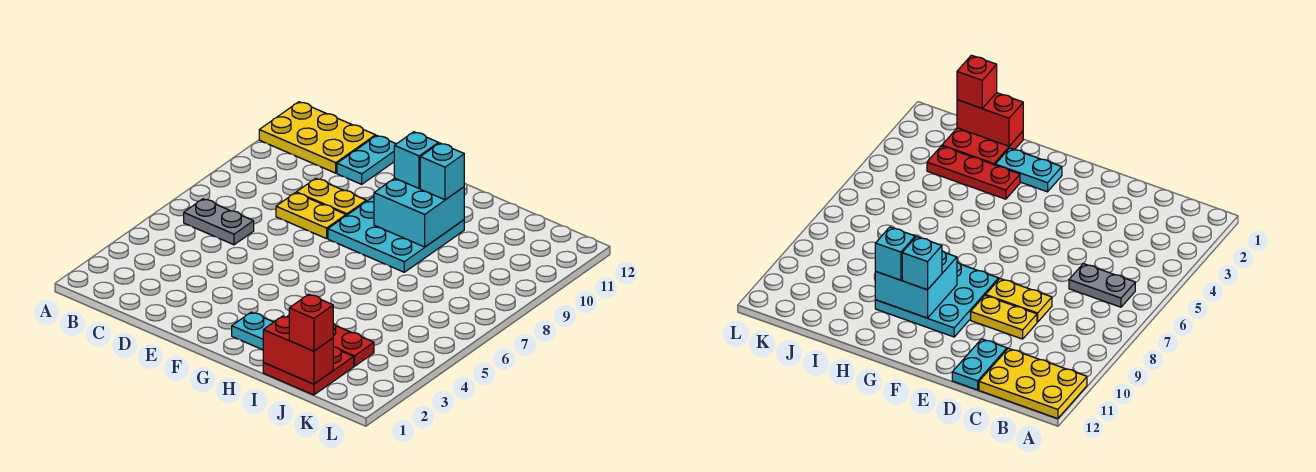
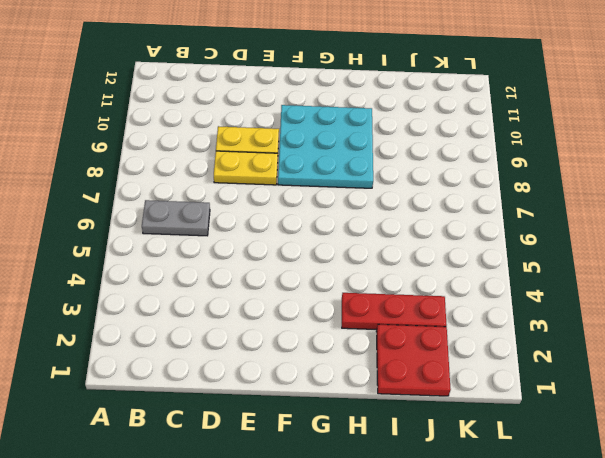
none -> yellow plate A11:C12 level 1
none -> cyan plate D11:D12 level 1
none -> cyan plate G2:H2 level 1

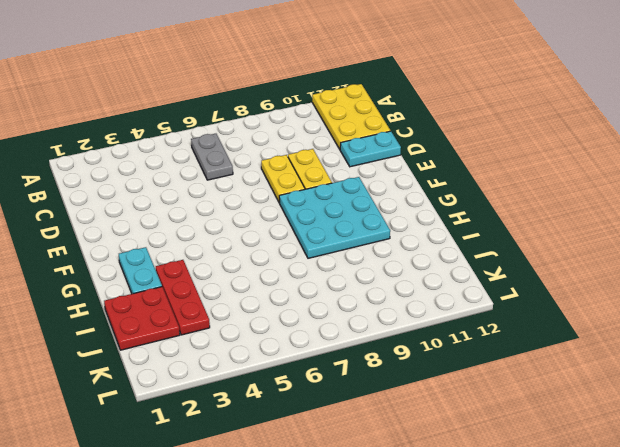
none -> cyan brick G9:H10 level 2
none -> red brick I1:J1 level 2
none -> cyan brick G10 level 3

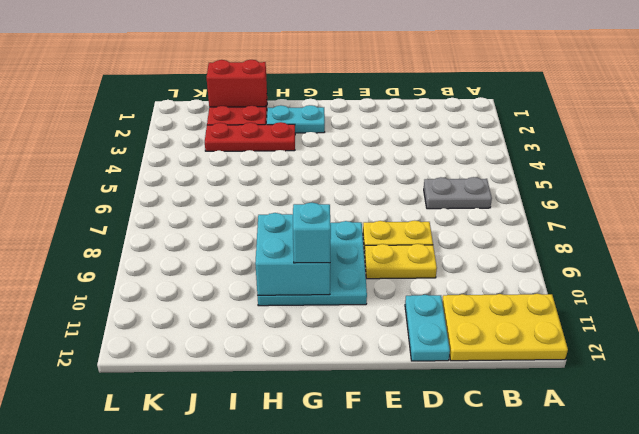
none -> cyan brick H10 level 3
none -> red brick J1 level 3

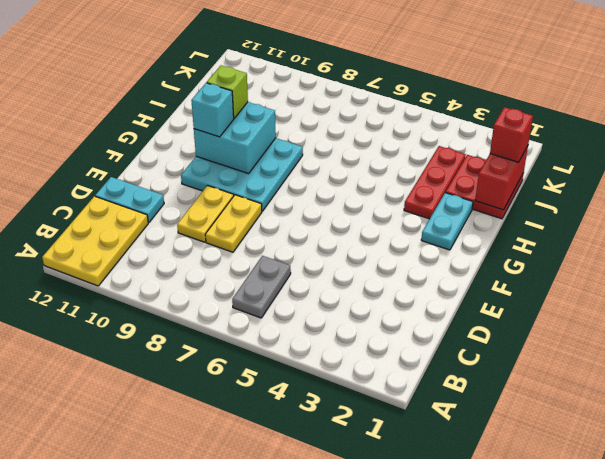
lime brick H10 level 3 -> cyan brick H10 level 3

